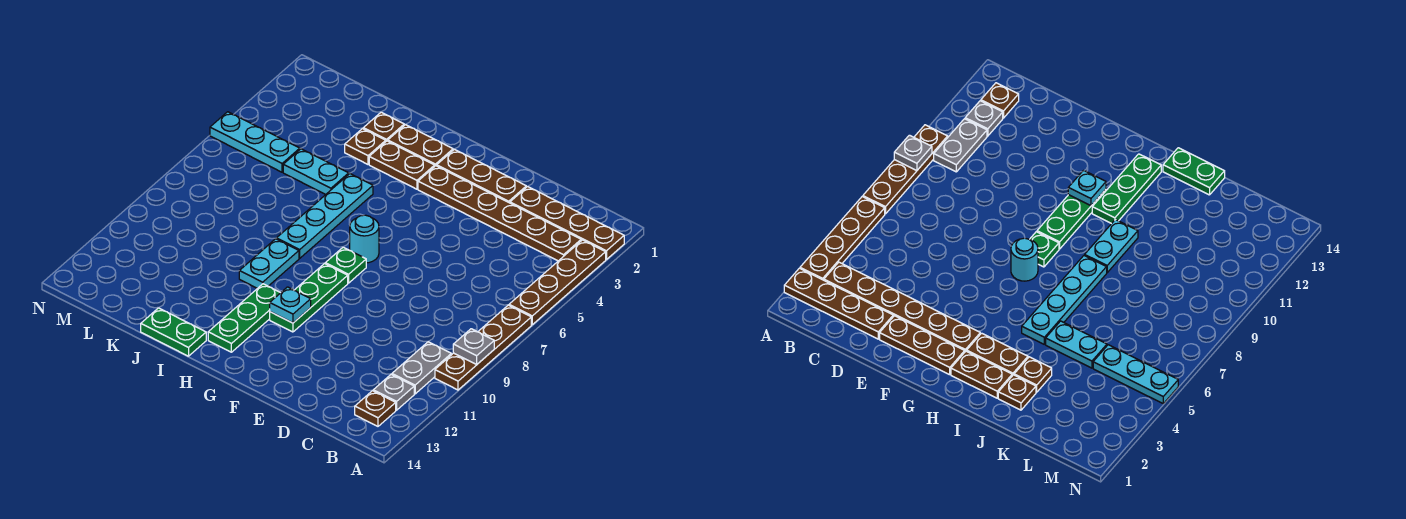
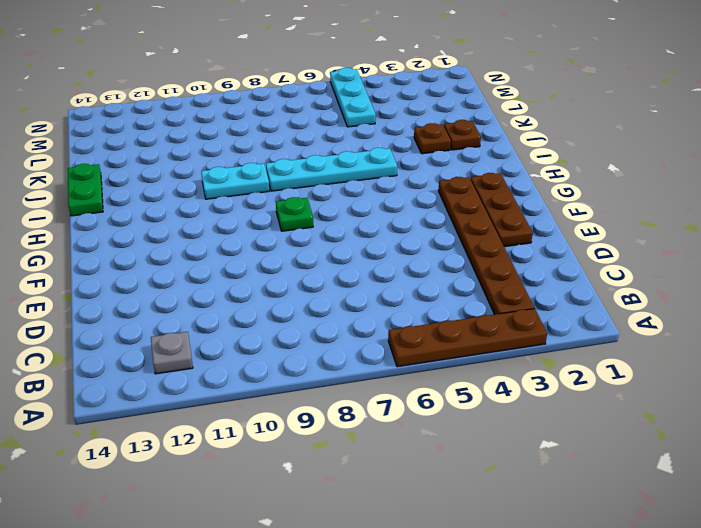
none -> brown plate A2:D2 level 1
none -> brown plate A7:A10 level 1
none -> grey plate B10:B11 level 1

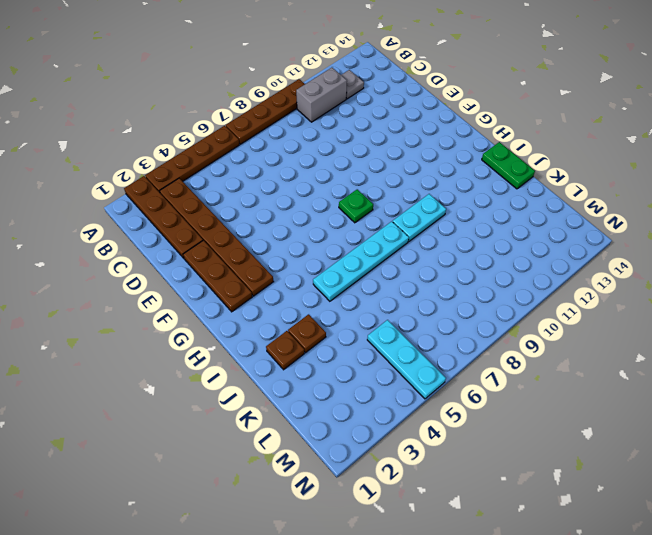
grey brick B10:B11 level 1 -> grey plate B10:B11 level 1
none -> brown plate B13 level 1
none -> cyan round brick G7 level 1
none -> green plate G9:G11 level 1

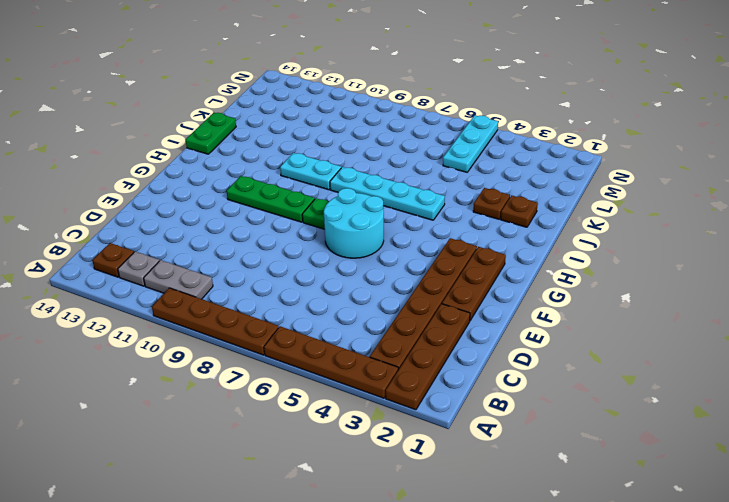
cyan round brick F6:G7 level 1 -> cyan round brick G7 level 1
none -> brown plate H2:I2 level 1
none -> brown plate H3:I3 level 1
none -> green plate H11:H13 level 1

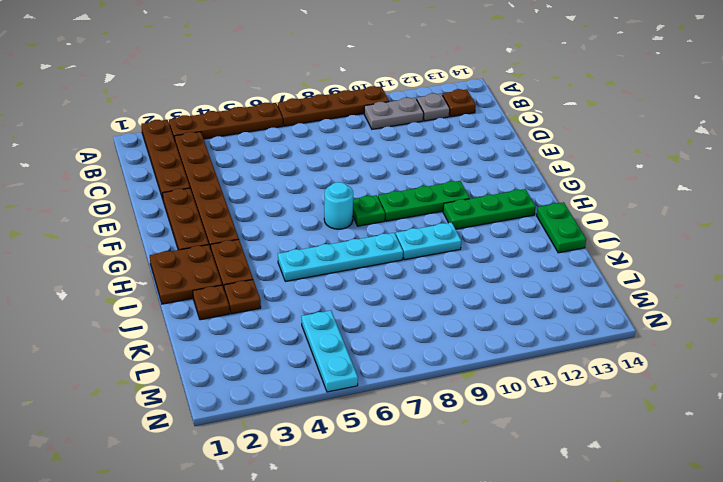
brown plate H1:I2 level 1 -> brown plate H2:I2 level 1
none -> cyan plate J5:K5 level 1
none -> grey plate A9 level 2
none -> cyan plate G11 level 2

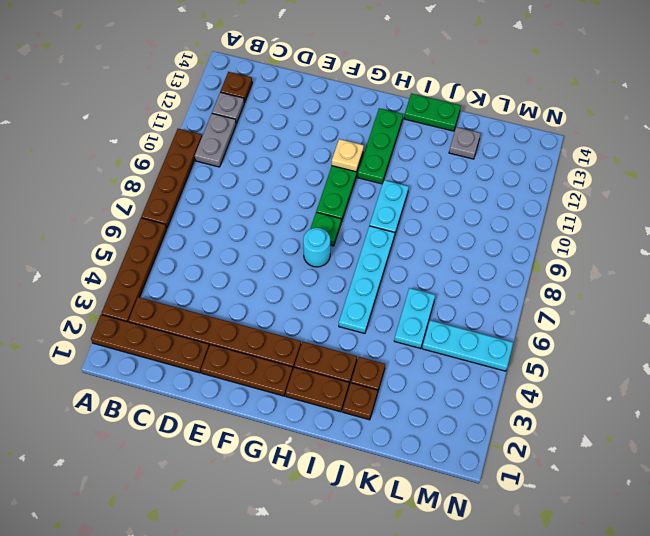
tan plate G11 level 2 -> cyan plate G11 level 2
cyan plate K5:K6 level 1 -> cyan plate J5:K5 level 1
grey plate K13 level 1 -> grey plate A9 level 2

